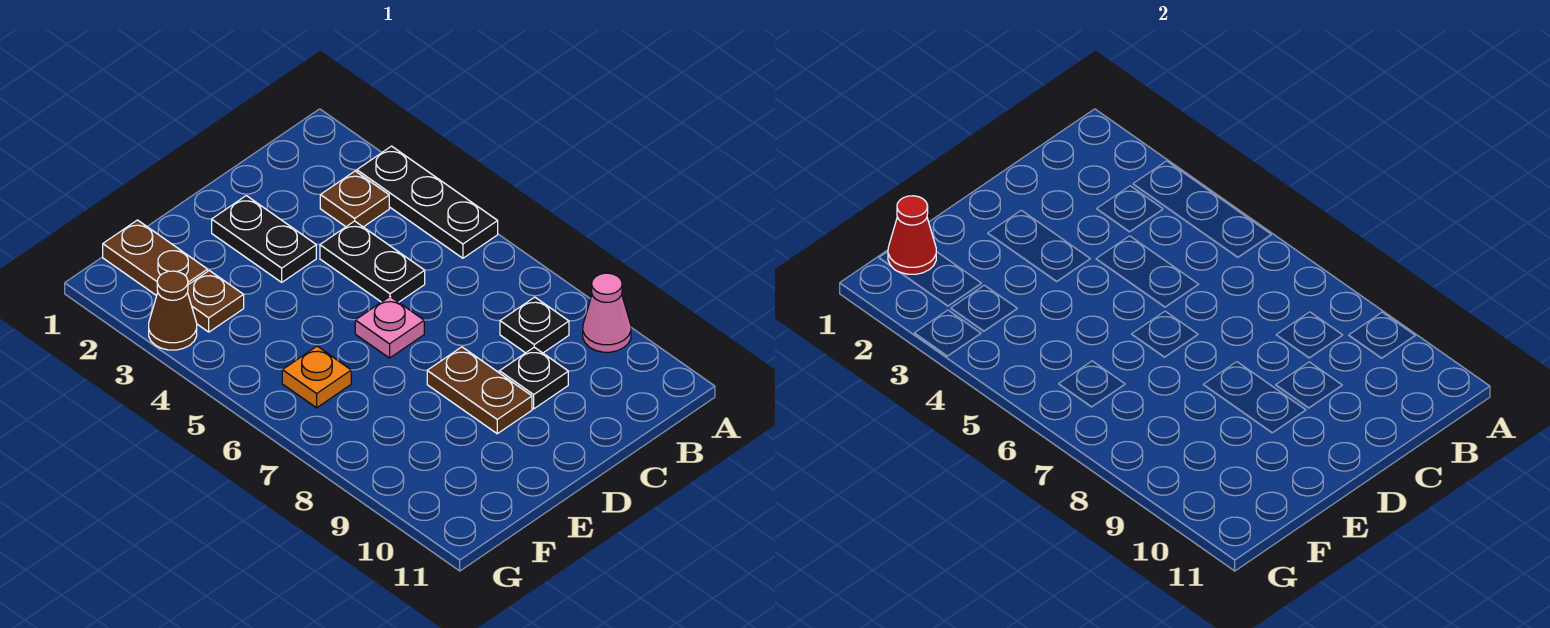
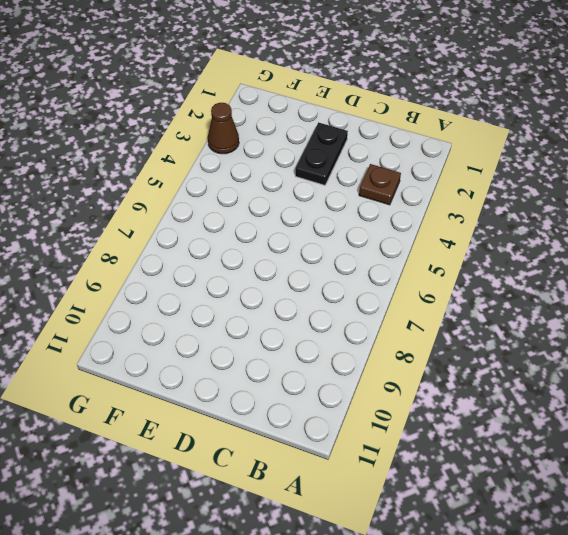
none -> black plate A3:A5 level 1
none -> pink cone A9 level 1
none -> black plate B8 level 1

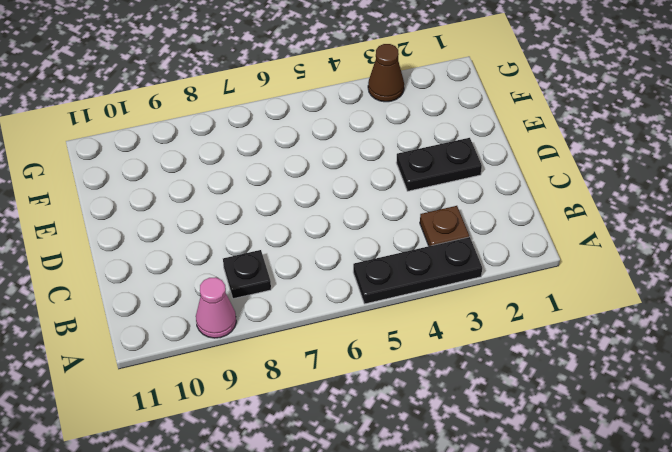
none -> black plate C4:C5 level 1
none -> black plate C9 level 1
none -> pink plate D6 level 1

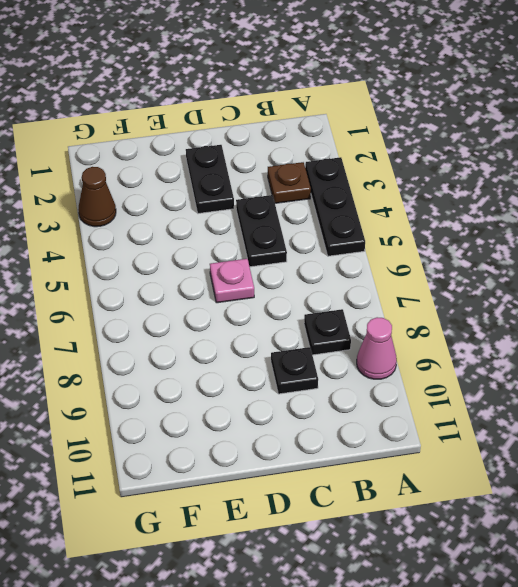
none -> brown plate D8:D9 level 1
none -> brown plate F1:F2 level 1
none -> brown plate F3 level 1

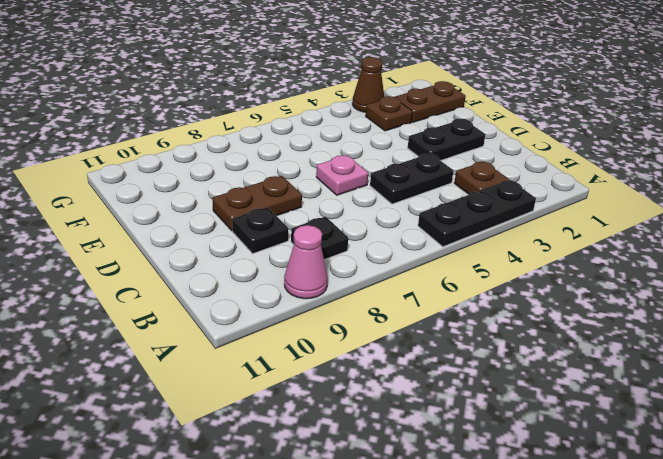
none -> orange plate F6 level 1
none -> red cone F1 level 2

